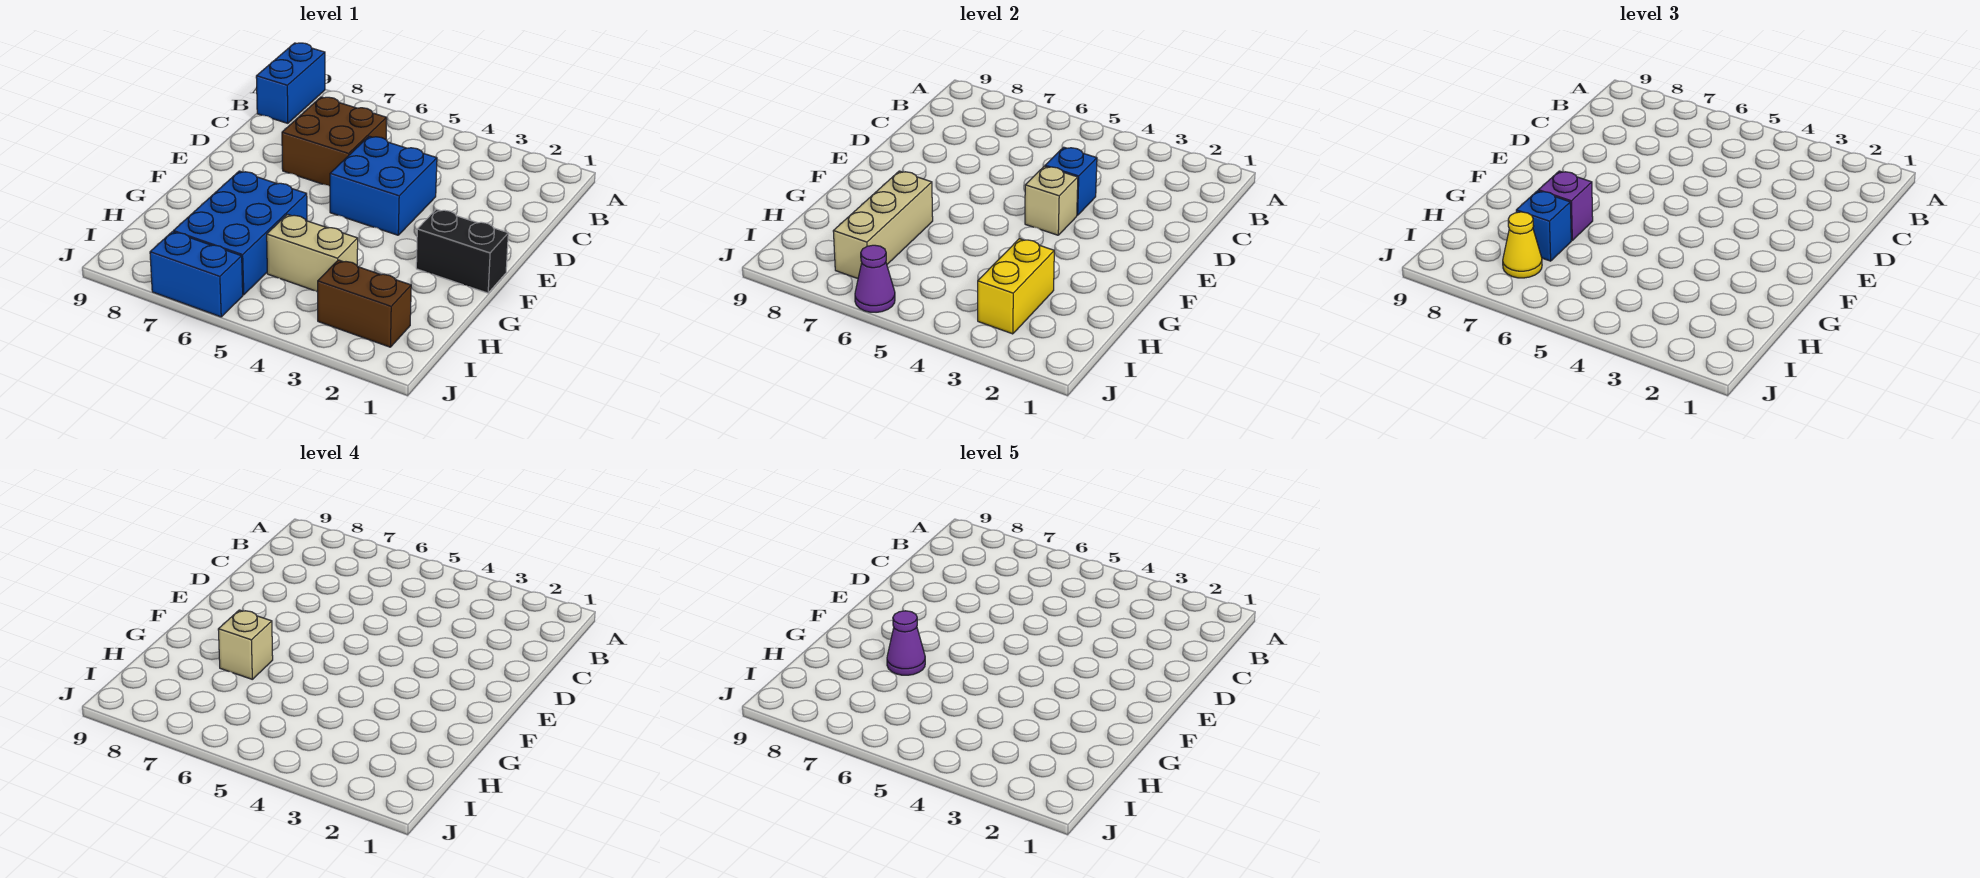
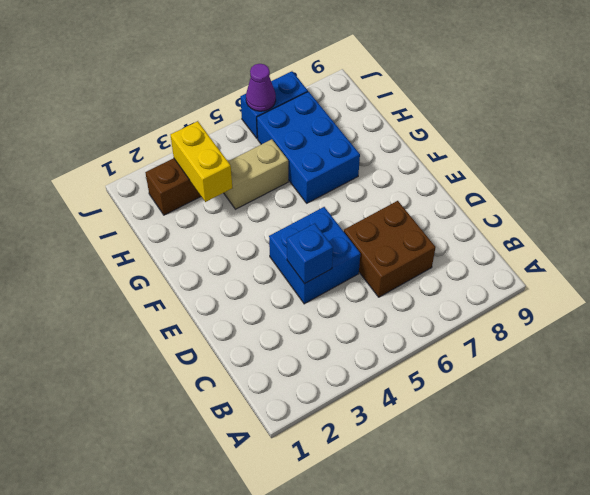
none -> blue brick A9:B9 level 1
none -> black brick F1:F2 level 1
none -> tan brick E4 level 2

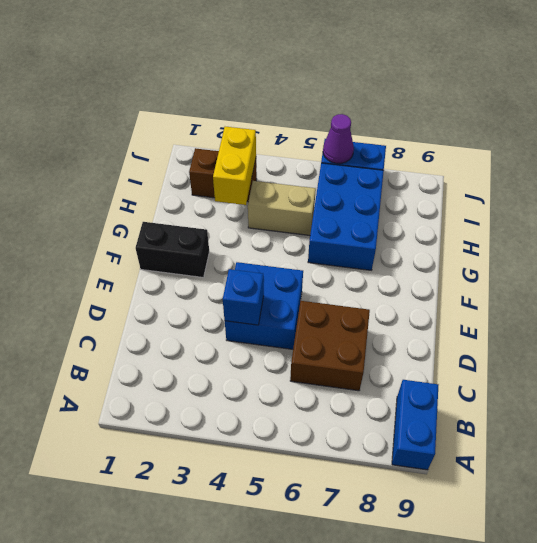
none -> tan brick E4 level 2
none -> tan brick G7:I7 level 2
none -> purple brick G7 level 3

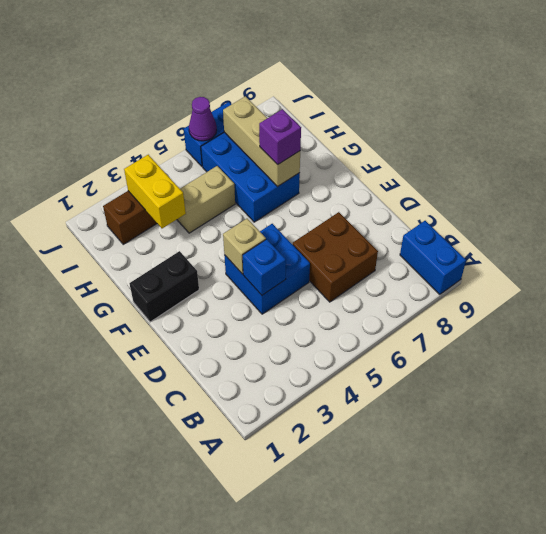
none -> blue brick H7 level 3
none -> yellow cone I7 level 3
none -> tan brick G7 level 4

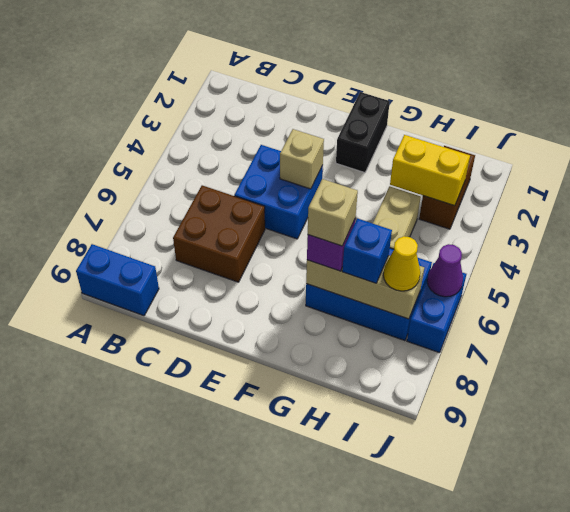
none -> blue brick D4 level 2
none -> purple cone G7 level 5

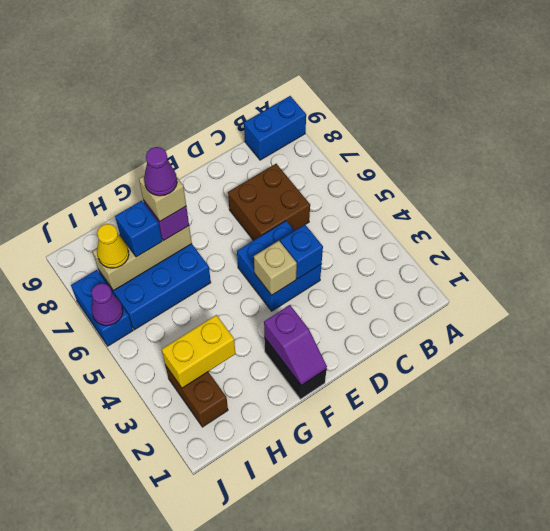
purple slope F1:F2 level 2 top 2 -> none
none -> tan brick H4:H5 level 1

